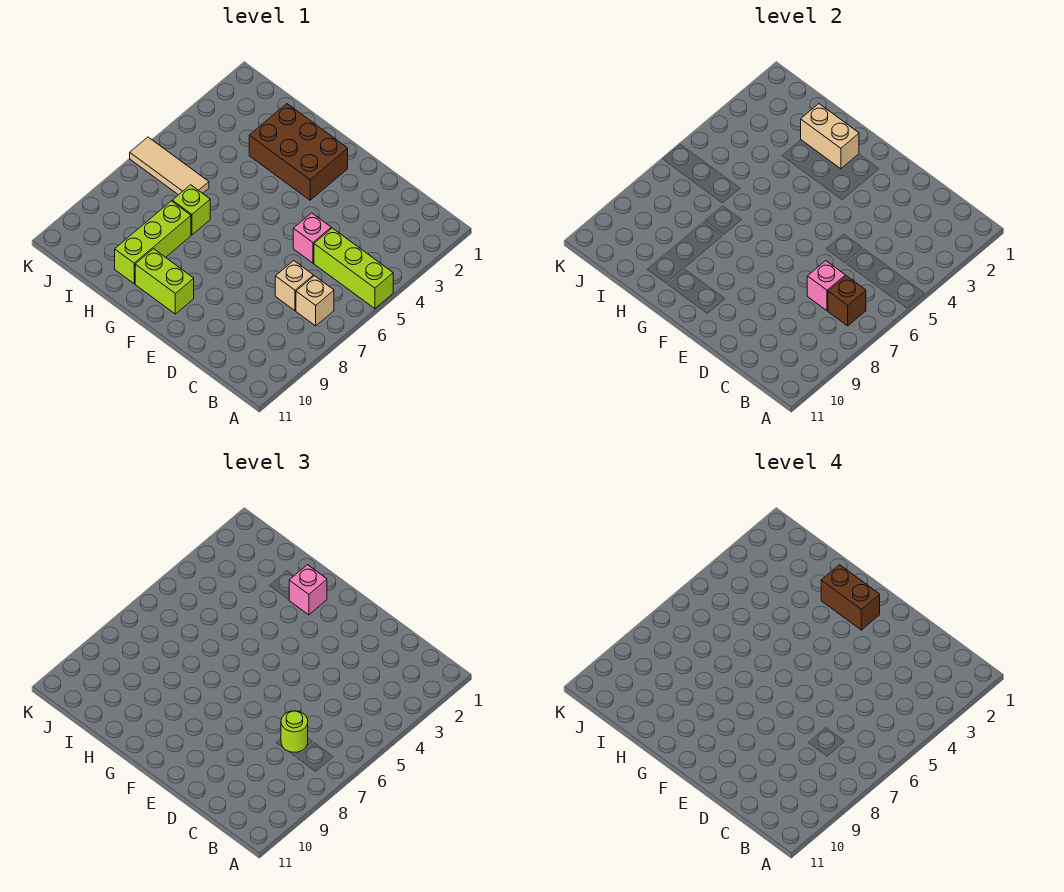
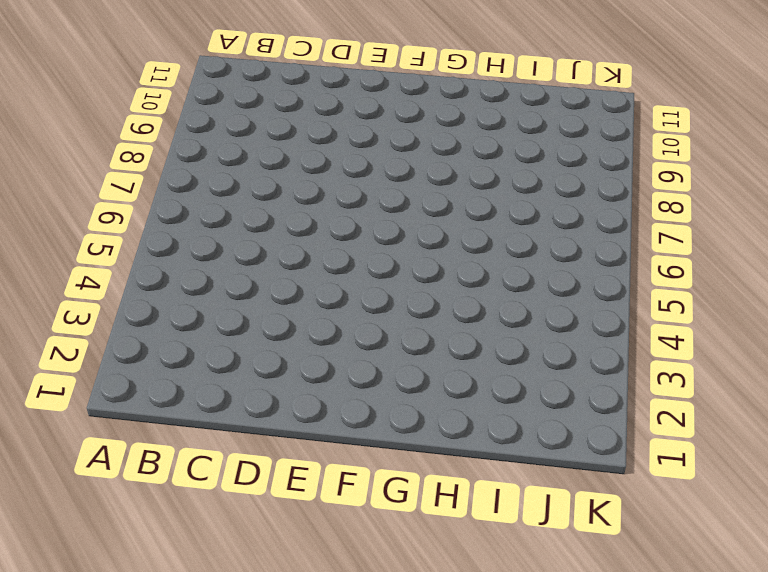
none -> lime brick A5:C5 level 1
none -> tan brick B7 level 1
none -> tan brick C7 level 1

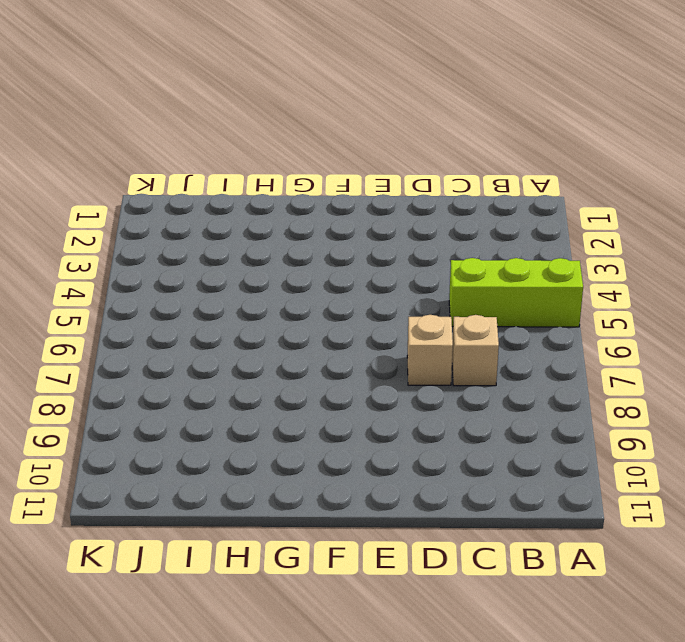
tan brick D7 level 1 -> tan brick B7 level 1
none -> pink brick D5 level 1
none -> brown brick F2:H3 level 1
none -> lime brick F10:G10 level 1

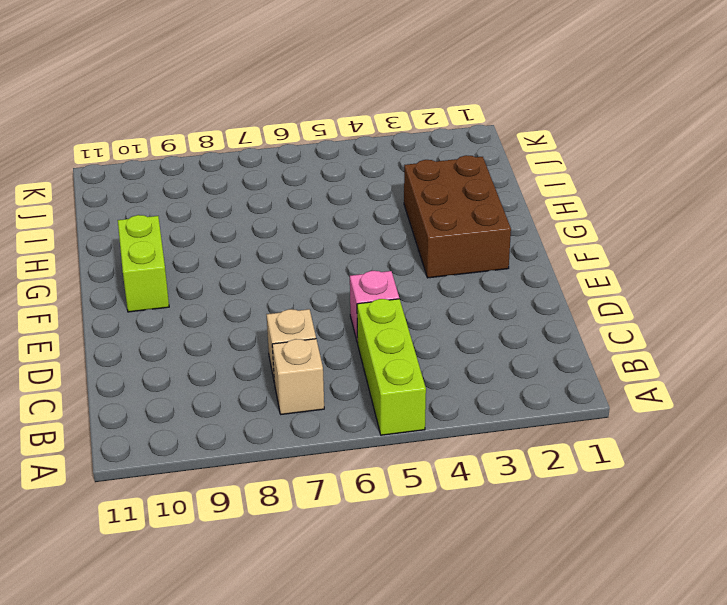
none -> lime brick H7 level 1
none -> lime brick H8:H10 level 1
none -> tan tile I6:K6 level 1

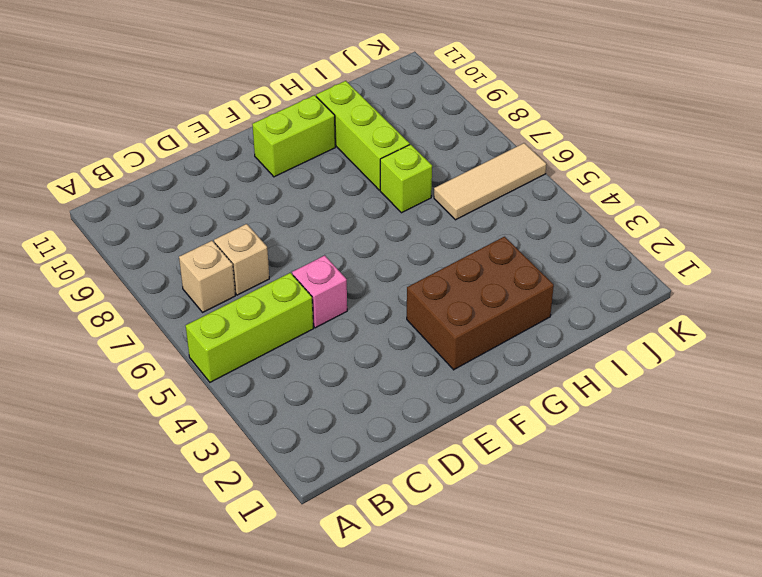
none -> brown brick B7 level 2
none -> pink brick C7 level 2
none -> tan brick G2:H2 level 2

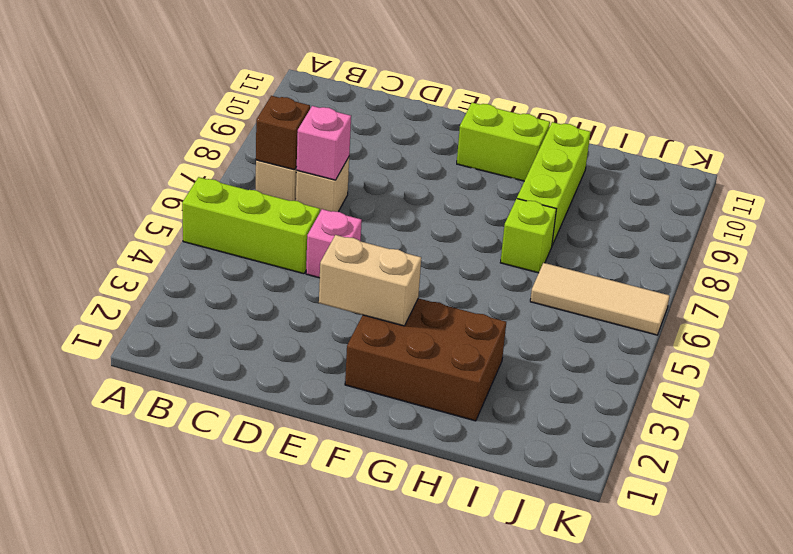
tan brick E3:F3 level 2 -> tan brick G2:H2 level 2
none -> lime round brick C7 level 3
none -> pink brick G2 level 3
none -> brown brick F2:G2 level 4

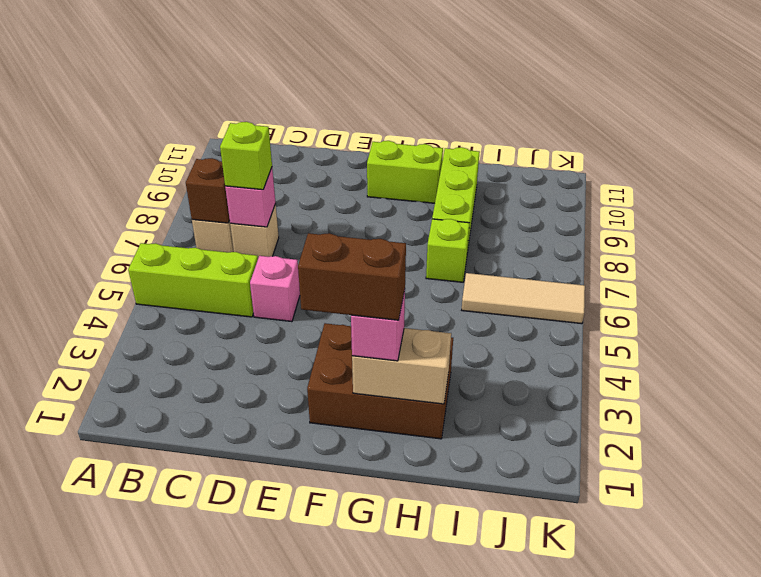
lime brick C7 level 3 -> lime round brick C7 level 3

